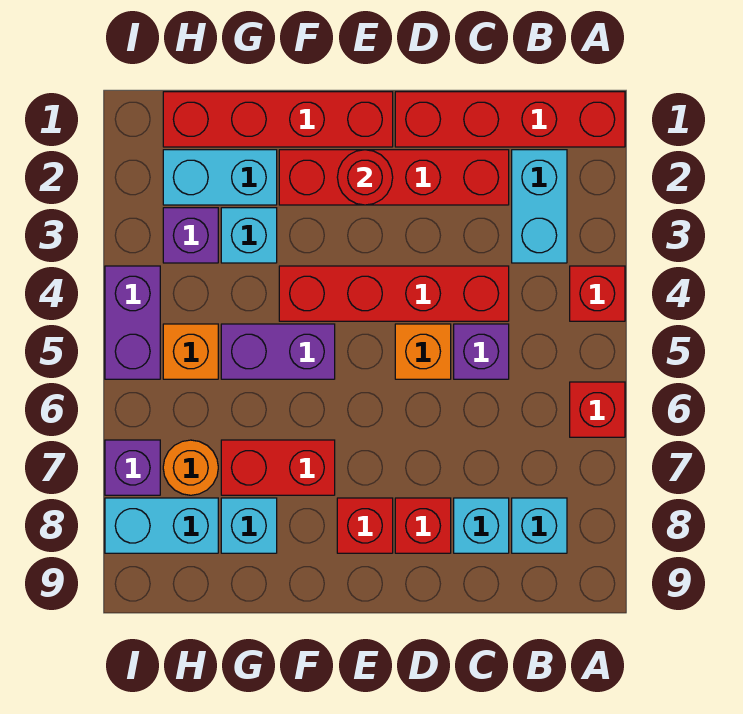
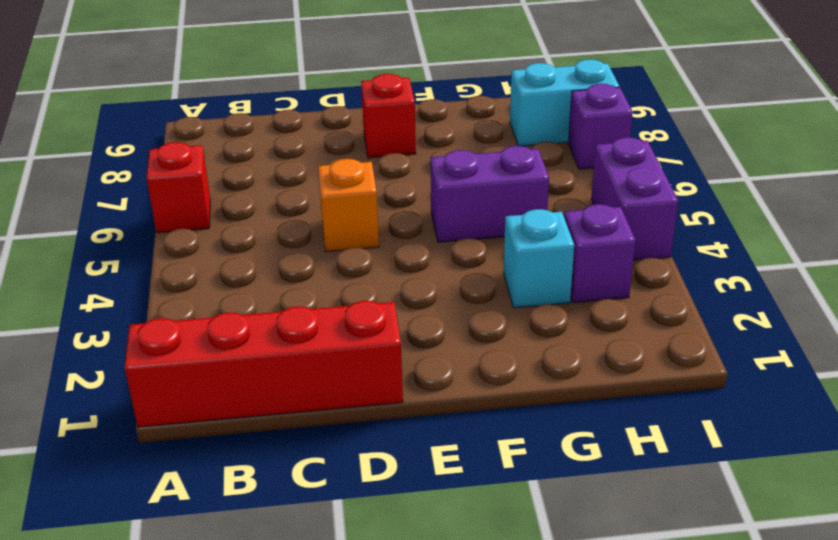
none -> red brick A4 level 1
none -> cyan brick B2:B3 level 1
none -> cyan brick B8 level 1

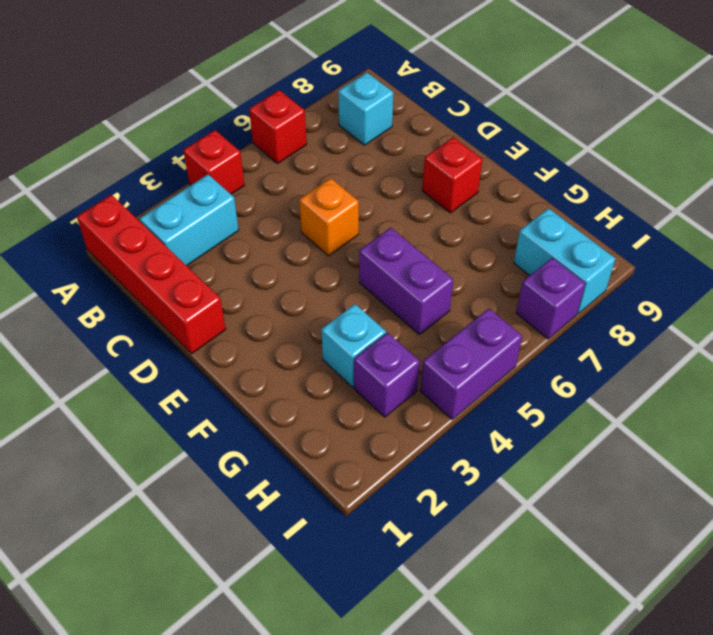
none -> red brick C2:F2 level 1
none -> red brick C4:F4 level 1
none -> purple brick C5 level 1

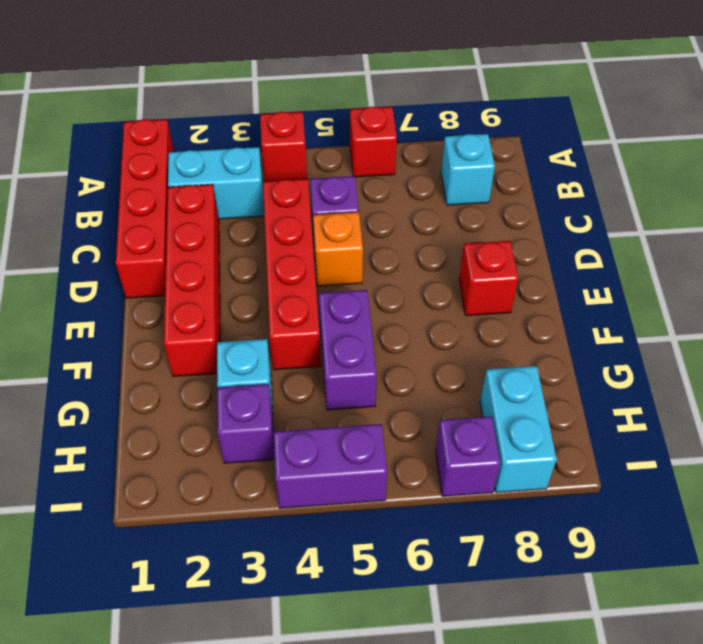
none -> cyan brick C8 level 1
none -> red brick D8 level 1
none -> red brick E1:H1 level 1

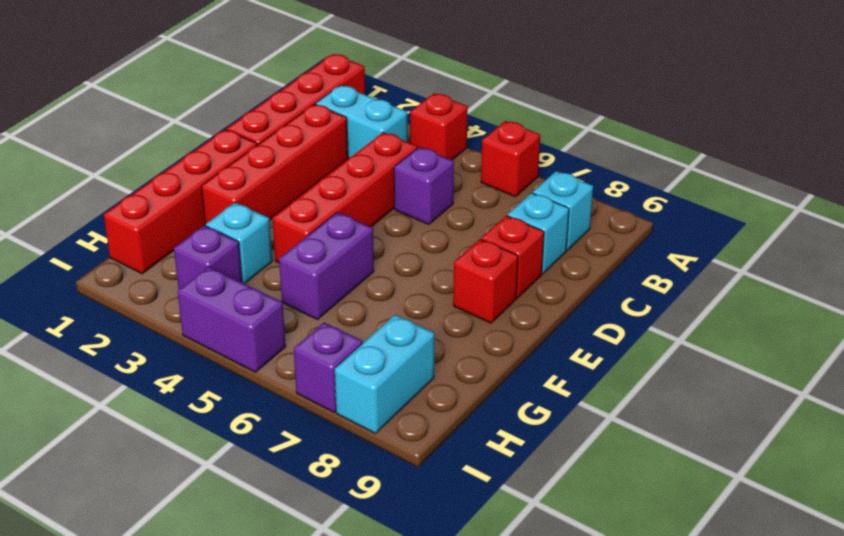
none -> orange brick D5 level 1
none -> red brick F7:G7 level 1
none -> cyan brick G2:H2 level 1

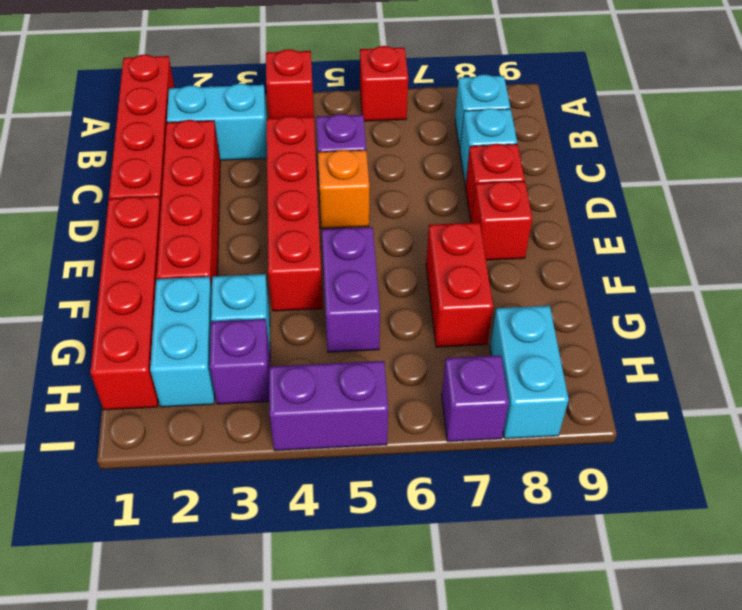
none -> cyan brick G8 level 1
none -> orange brick H5 level 1
none -> orange round brick H7 level 1

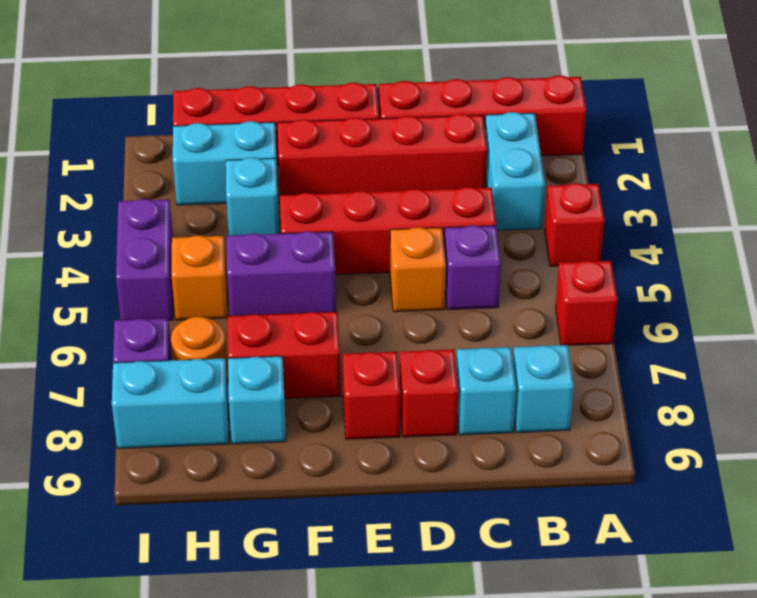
none -> purple brick H3 level 1
none -> red round brick E2 level 2

